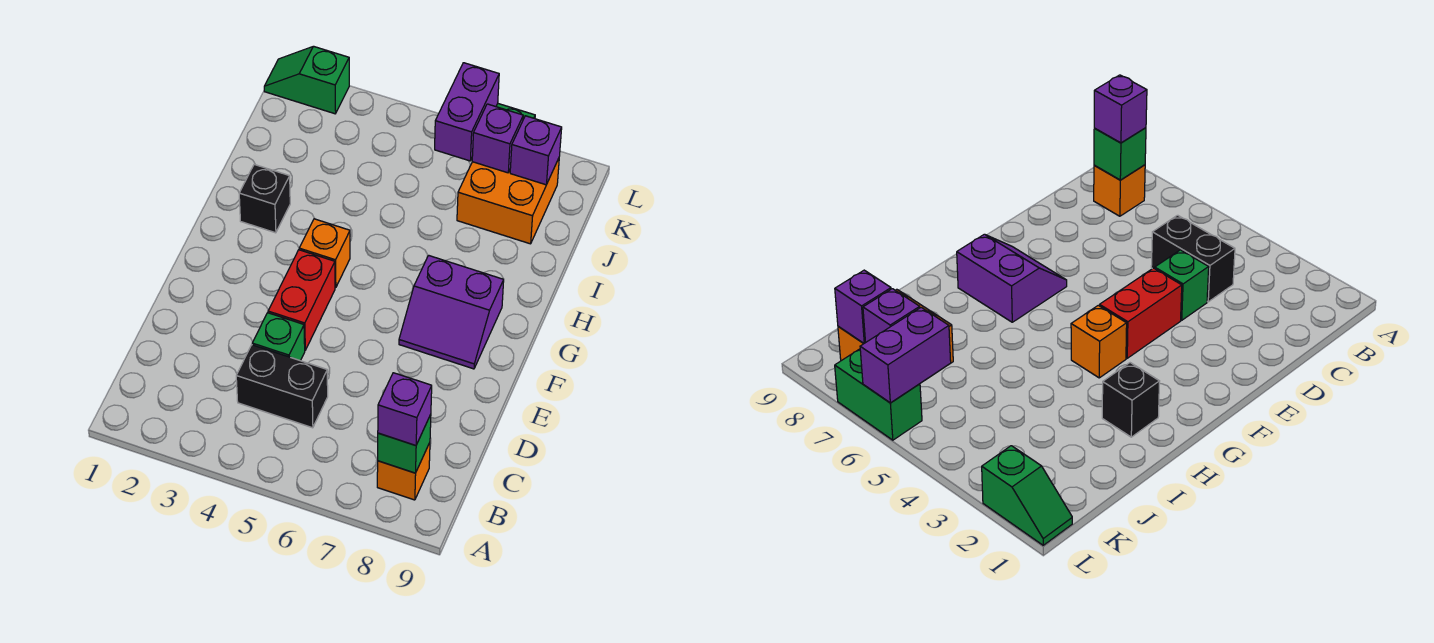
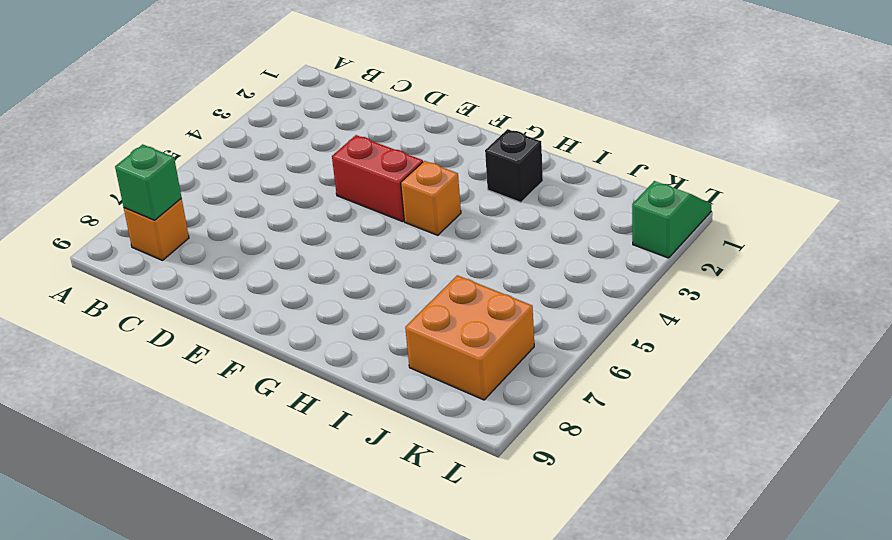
none -> black brick C4:C5 level 1
none -> green brick D4 level 1
none -> purple slope F7:G8 level 1 top G

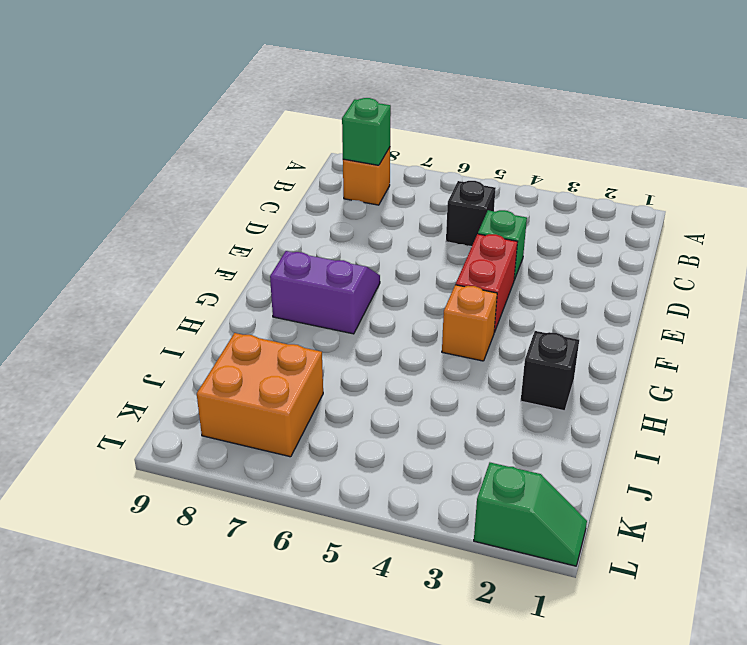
black brick C5 level 1 -> black brick C4:C5 level 1
none -> green brick L6:L7 level 1
none -> purple brick K6:L6 level 2
none -> purple brick K7 level 2

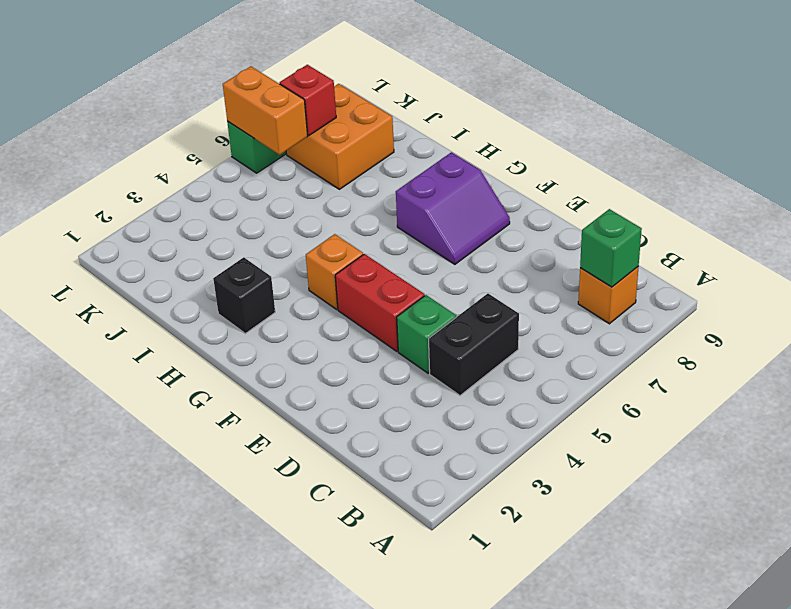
orange brick K6:L6 level 2 -> purple brick K6:L6 level 2
red brick K7 level 2 -> purple brick K7 level 2
none -> green slope L1:L2 level 1 top 2
none -> purple brick K8 level 2
none -> purple brick B8 level 3

